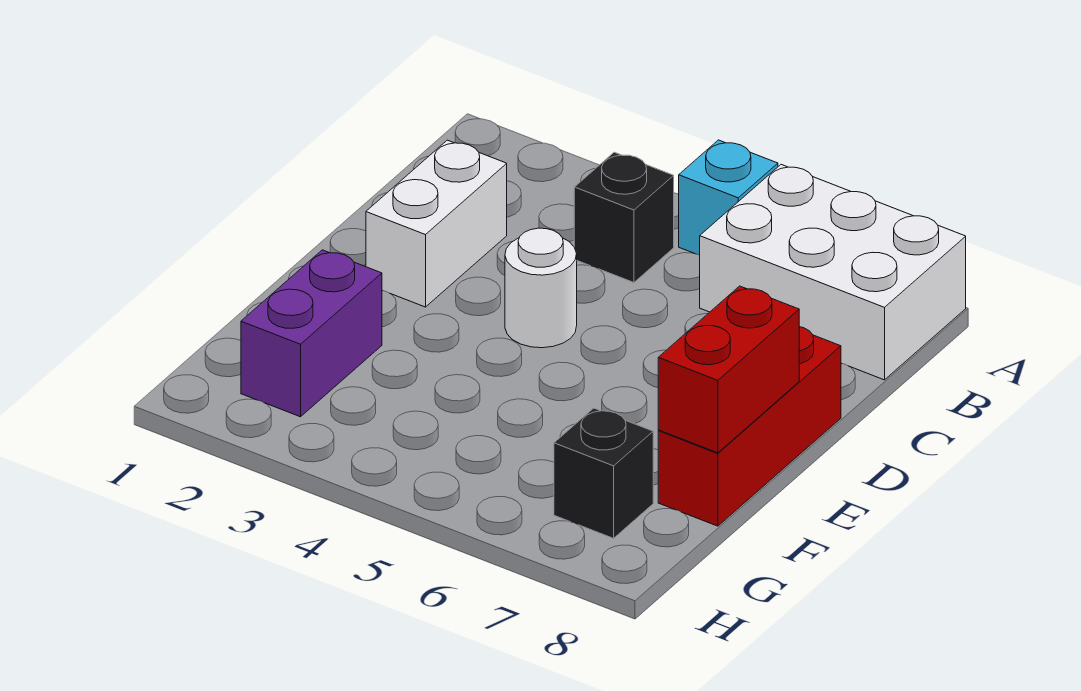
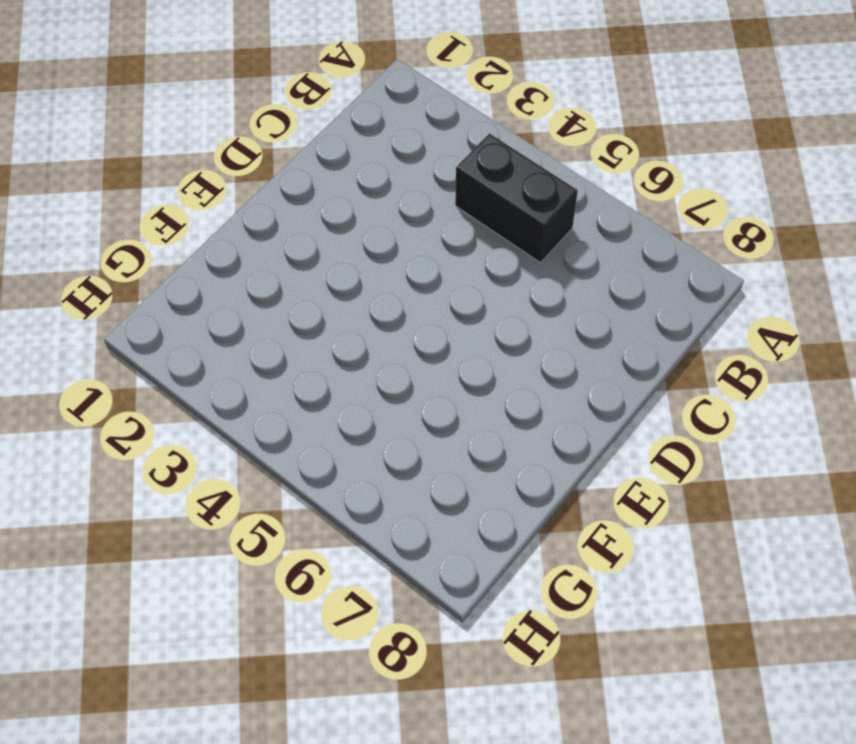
black brick B4:B5 level 1 -> black brick B4 level 1
none -> cyan brick A5 level 1
none -> white brick A6:B8 level 1

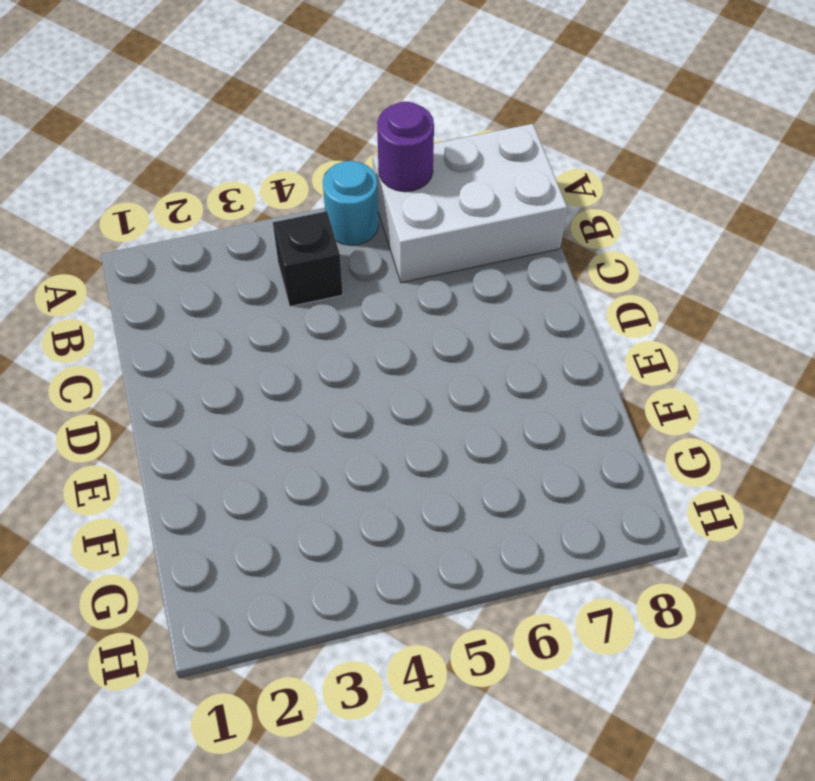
cyan round brick A5 level 1 -> cyan brick A5 level 1
purple round brick A6 level 2 -> none
none -> white brick C2:D2 level 1
none -> white round brick D4 level 1

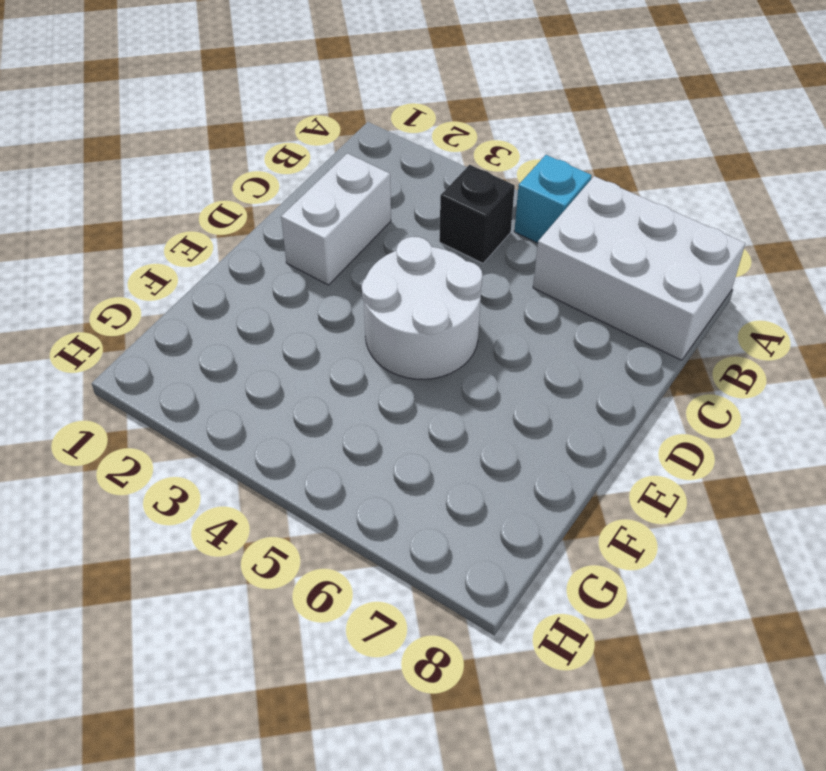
white round brick D4:E5 level 1 -> white round brick D4 level 1
none -> red brick D8:F8 level 1
none -> purple brick F2:G2 level 1

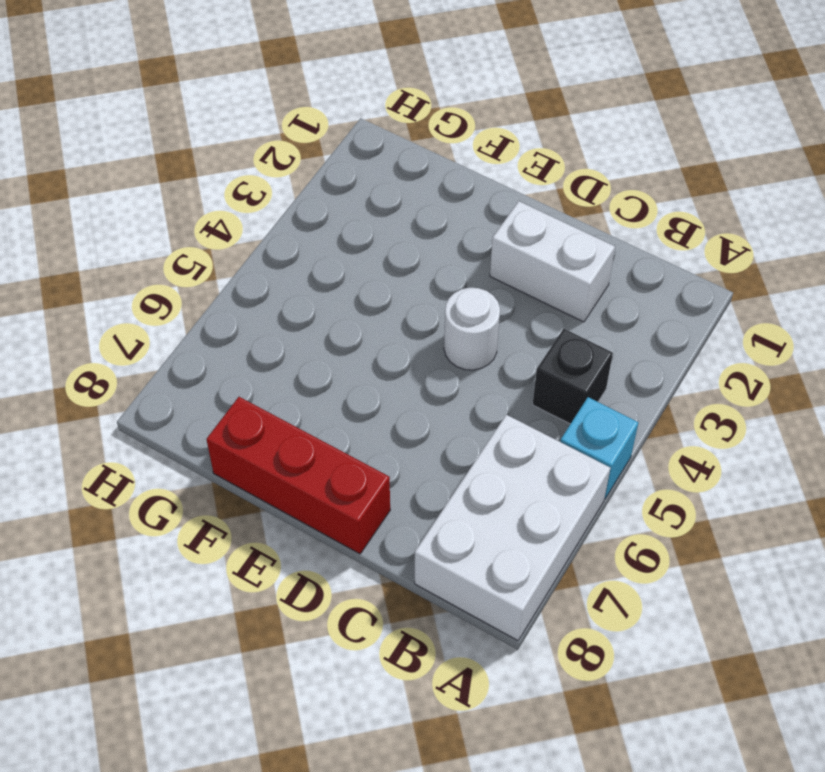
none -> purple brick F2:G2 level 1
none -> black brick G7 level 1

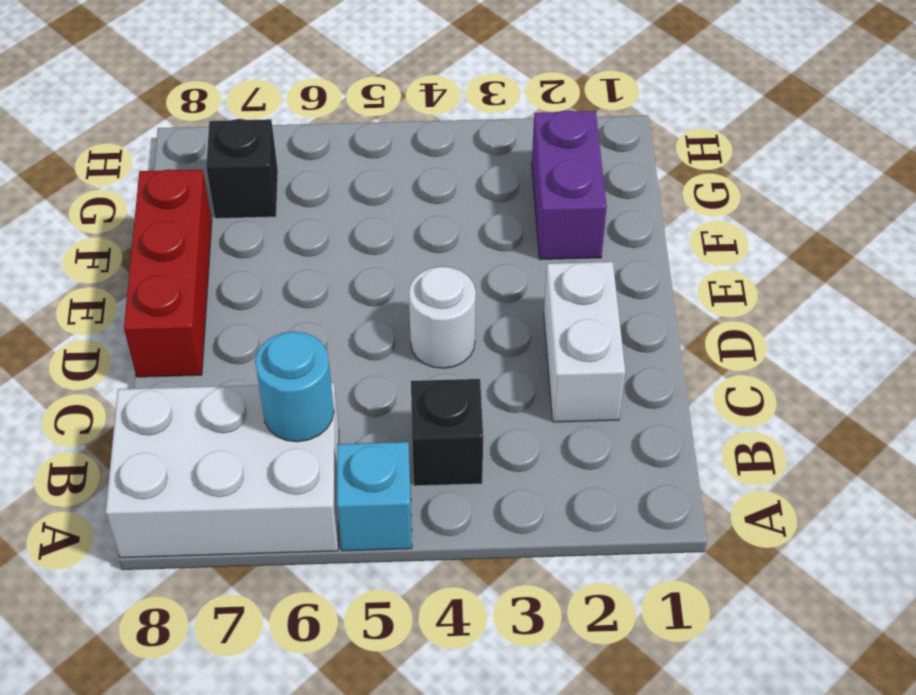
cyan round brick B6 level 2 -> none
none -> red brick E8:F8 level 2

